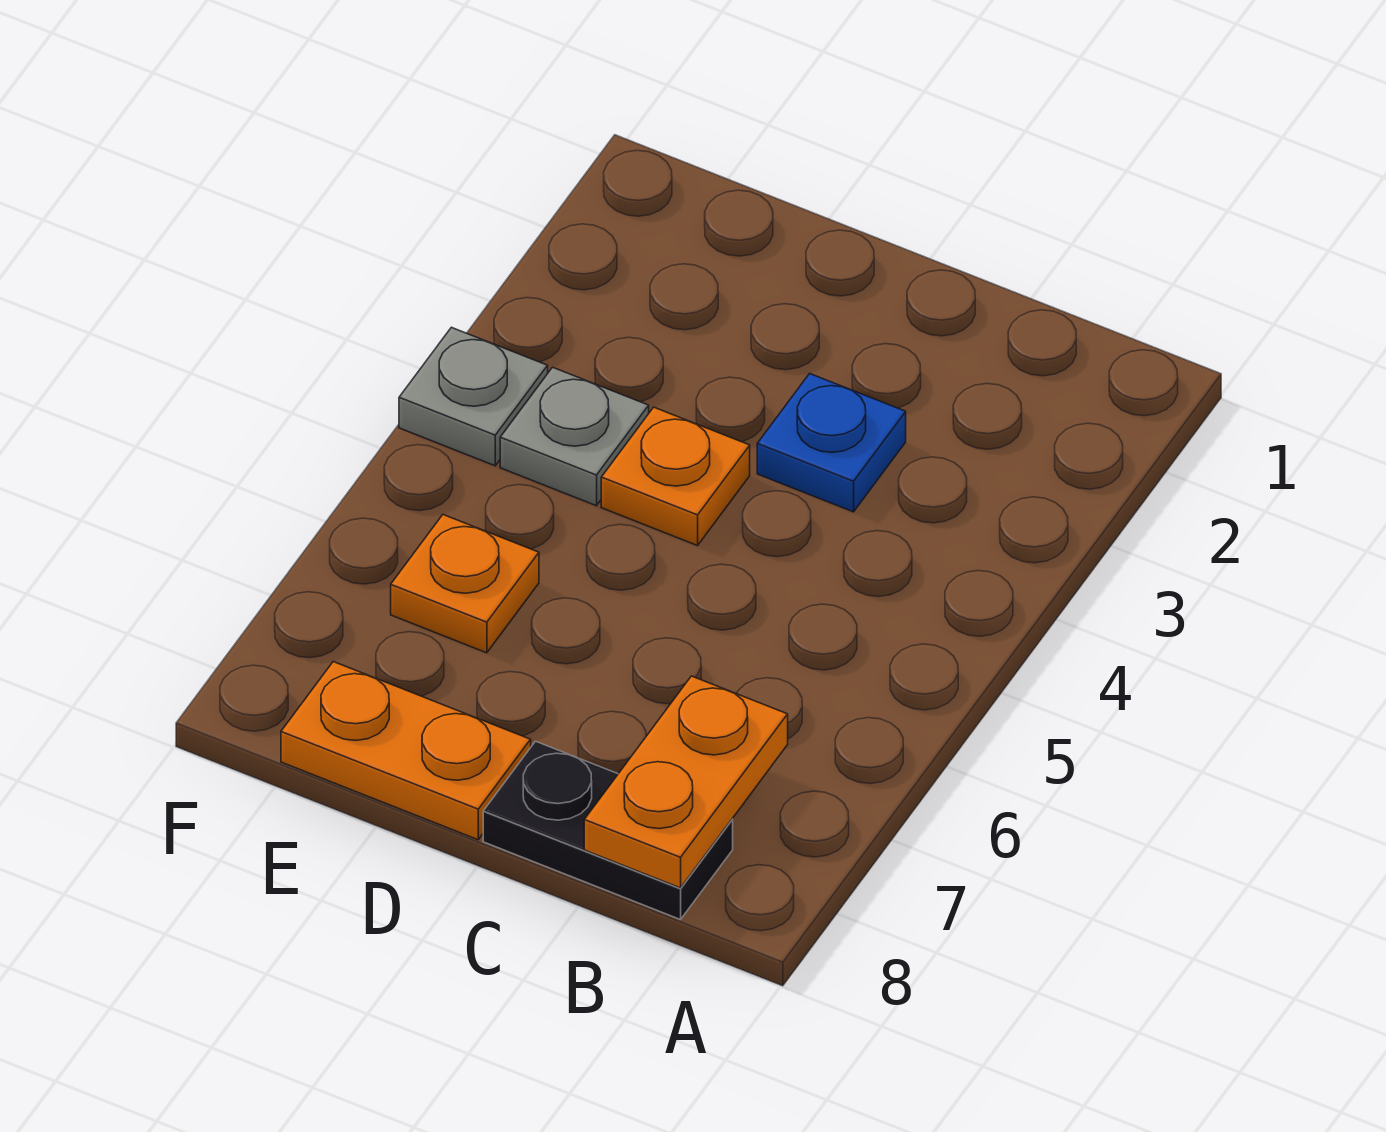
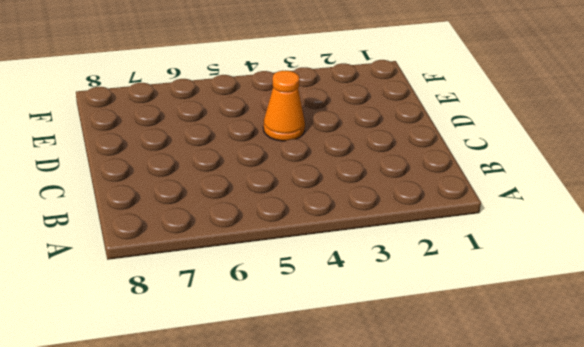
orange cone D4 level 1 -> orange plate D4 level 1
none -> black plate B8:C8 level 1
none -> blue plate C3 level 1

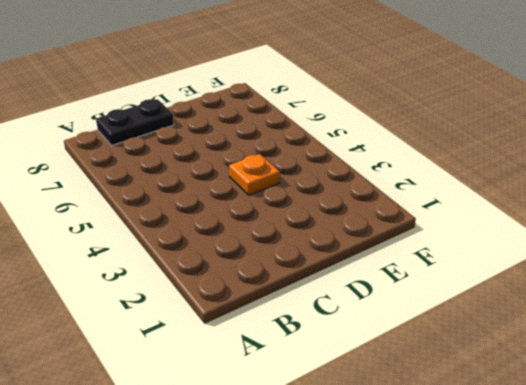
none -> blue plate C3 level 1
none -> orange plate D8:E8 level 1

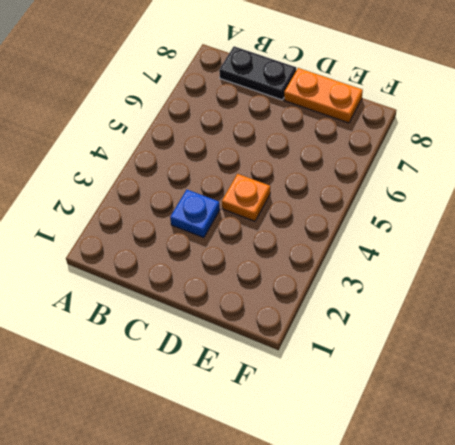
none -> grey plate E4 level 1
none -> orange plate E6 level 1

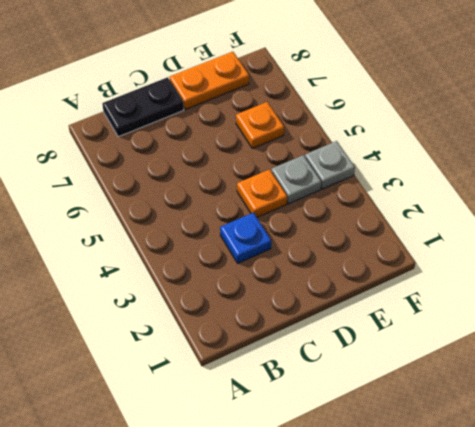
none -> orange plate B7:B8 level 2

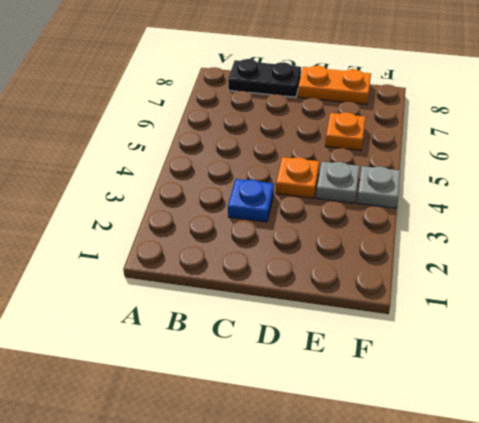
none -> orange plate B7:B8 level 2

